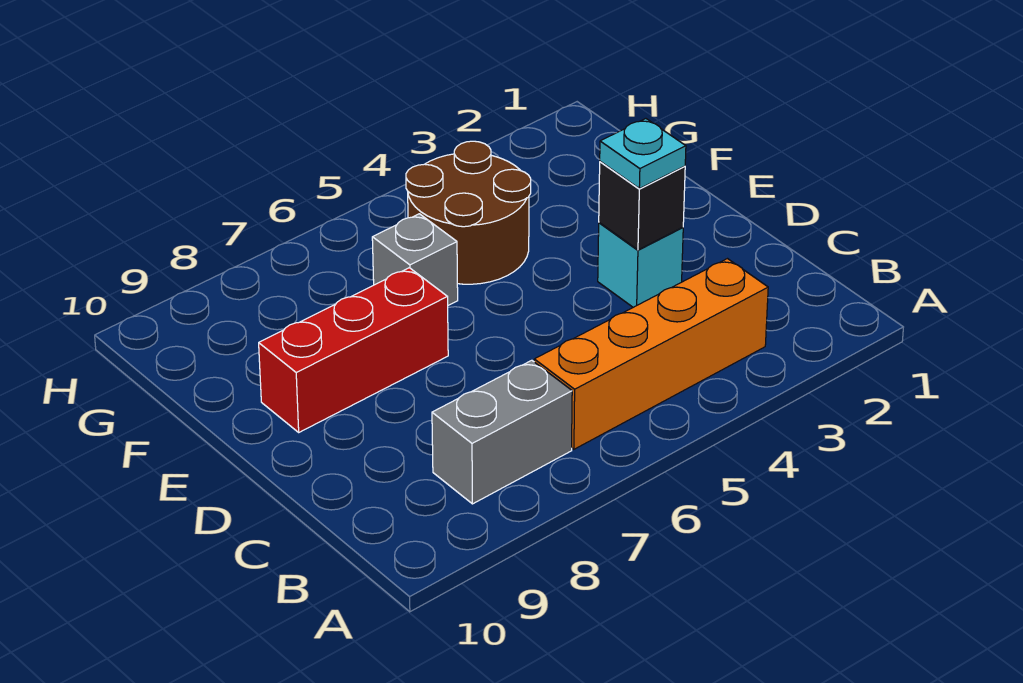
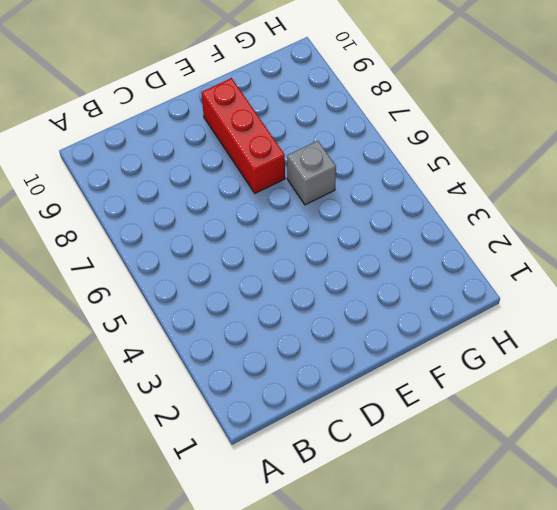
none -> orange brick B3:B6 level 1
none -> grey brick B7:B8 level 1

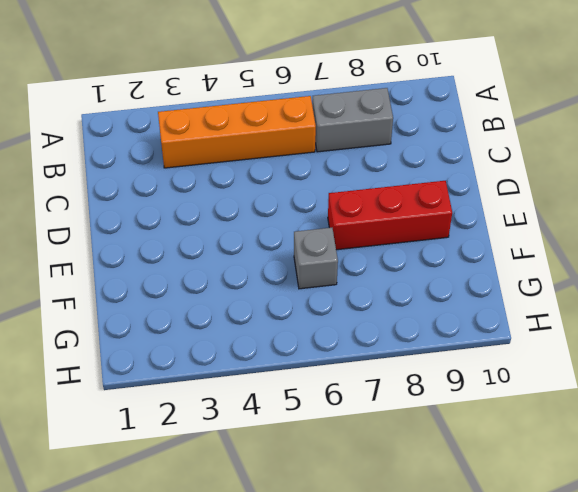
none -> cyan brick D3 level 1
none -> brown round brick F4:G5 level 1

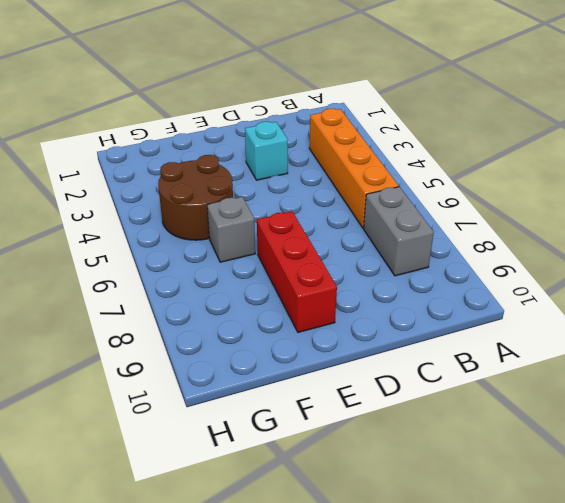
none -> black brick D3 level 2
none -> cyan plate D3 level 3

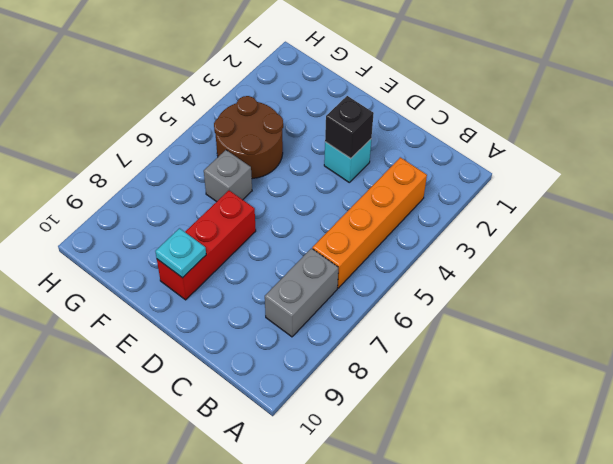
cyan plate E9 level 2 -> cyan plate D3 level 3

